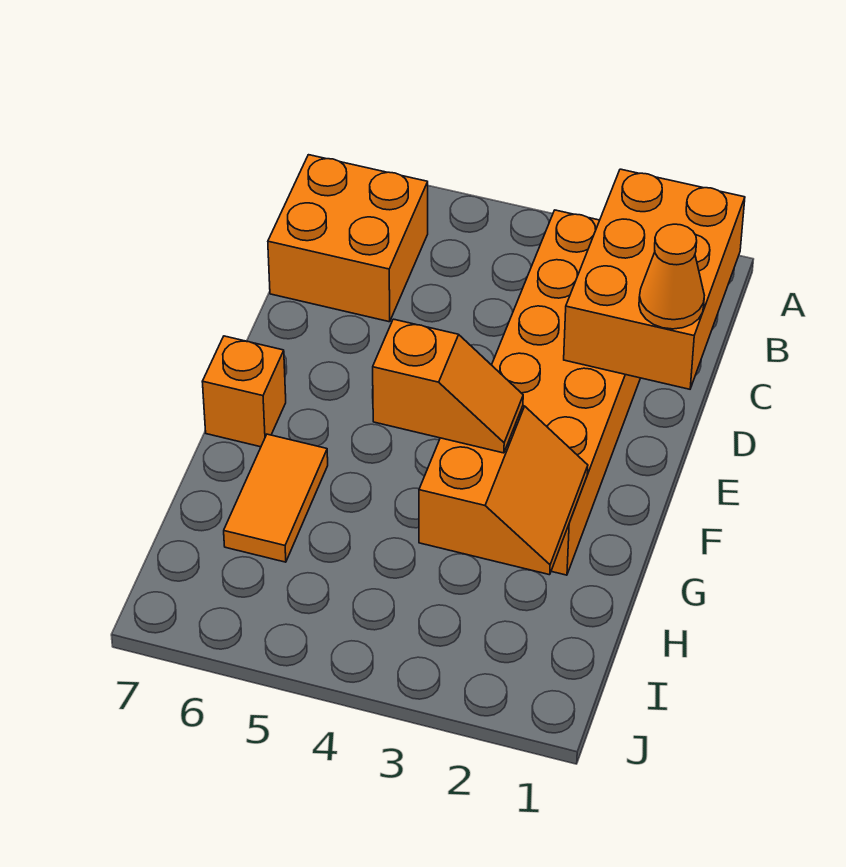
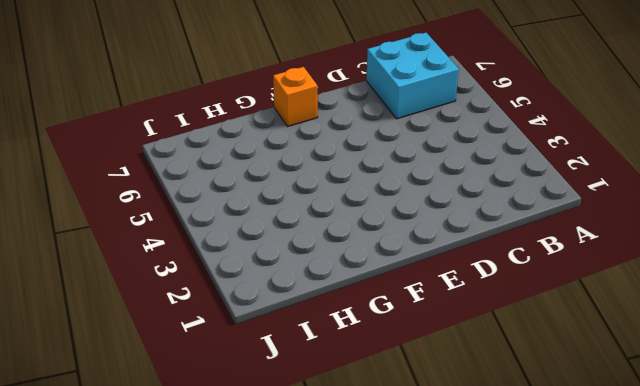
cyan brick B6:C7 level 1 -> orange brick B6:C7 level 1
none -> orange brick B2:G3 level 1
none -> orange tile G6:H6 level 1

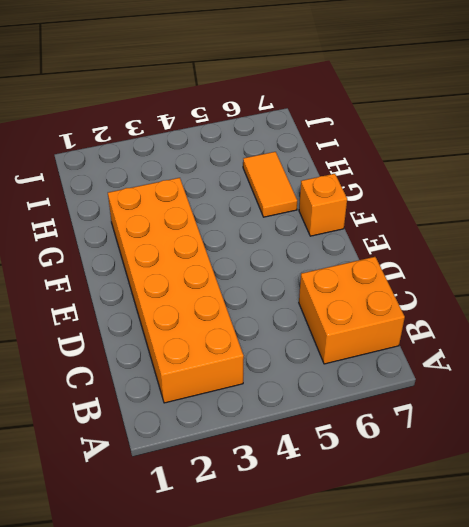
none -> orange brick B1:D2 level 2
none -> orange slope G2:H3 level 2 top 3

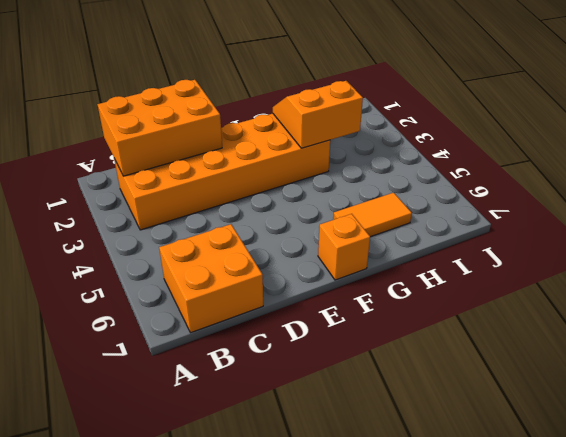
none -> orange cone D1 level 3
none -> orange slope G3:G4 level 3 top 4

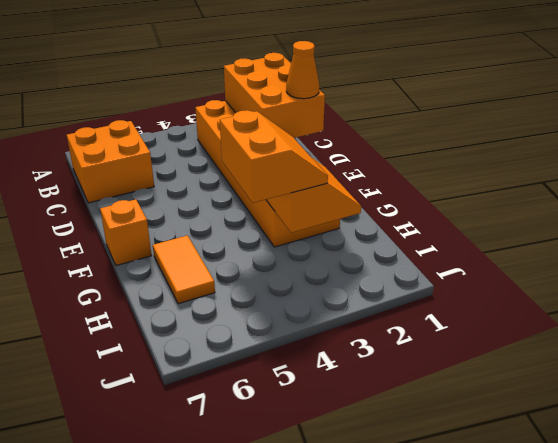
orange slope G3:H4 level 3 top 4 -> orange slope G3:G4 level 3 top 4

